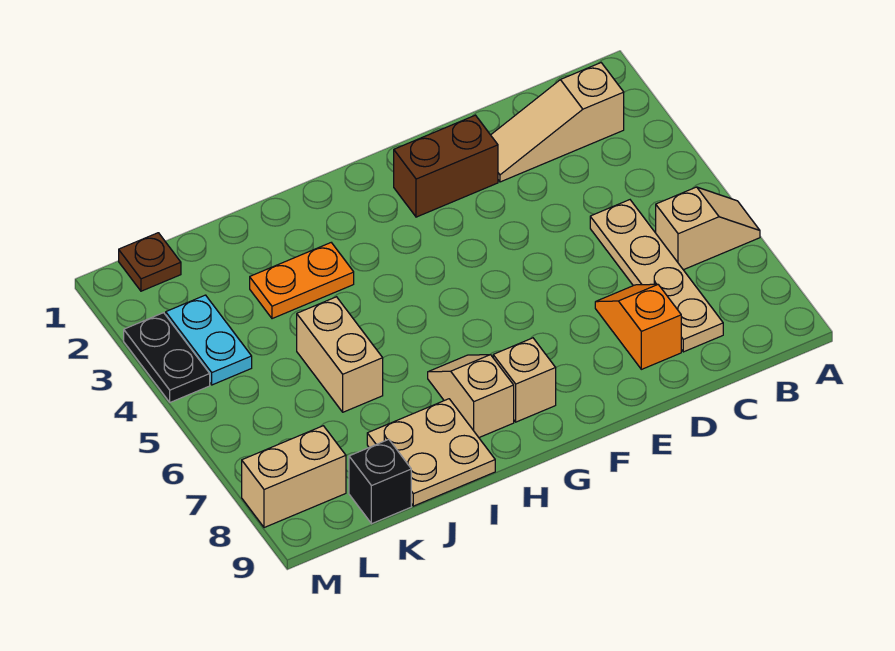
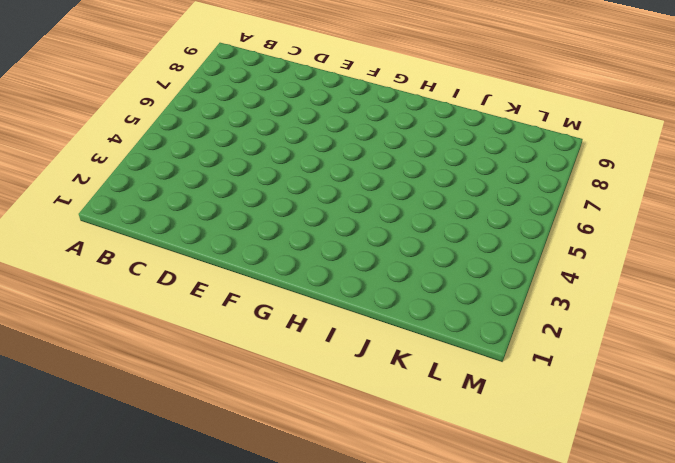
none -> tan slope A6:B6 level 1 top B
none -> tan slope B2:D2 level 1 top B
none -> tan plate C5:C8 level 1

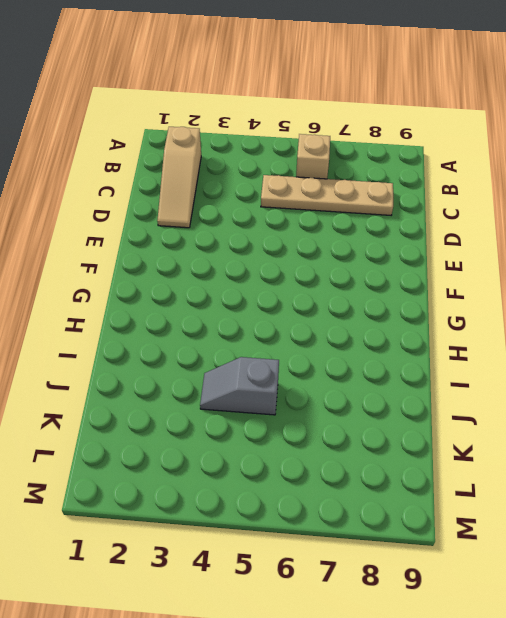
grey slope J4:J5 level 1 top 5 -> tan brick J5:J6 level 1
none -> orange slope D7:D8 level 1 top 8
none -> brown brick E2:F2 level 1
none -> tan brick G8 level 1

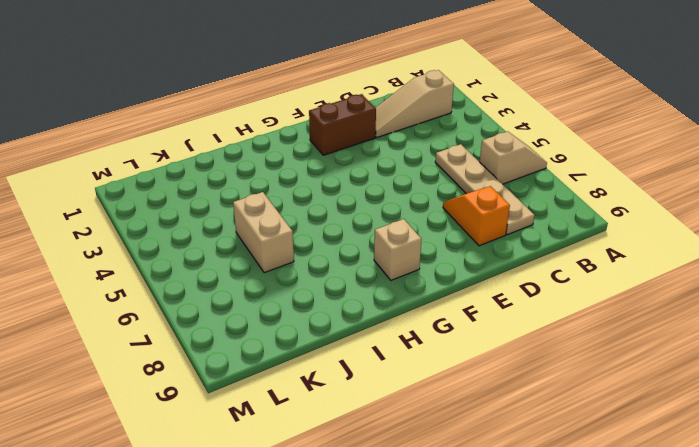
none -> tan slope H7:H8 level 1 top 8
none -> orange plate I3:J3 level 1
none -> tan plate I8:J9 level 1

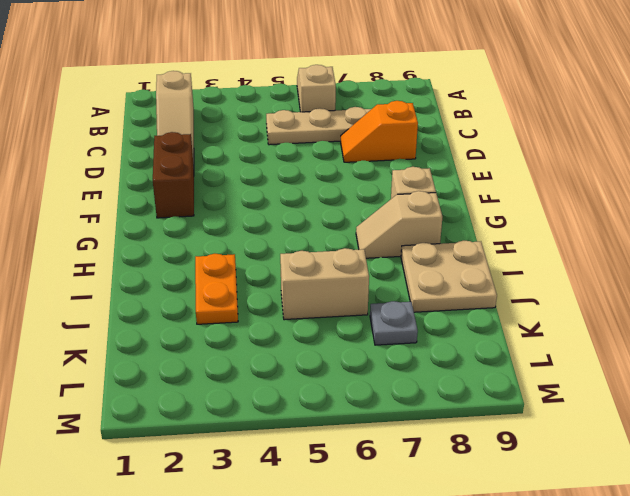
grey plate K7 level 1 -> none
none -> black brick K9 level 1
none -> brown plate L1 level 1
none -> cyan plate L3:L4 level 1

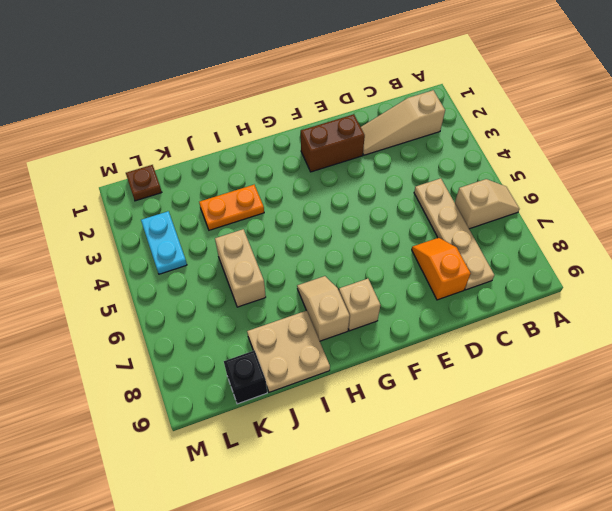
none -> tan brick L8:M8 level 1
none -> black plate M3:M4 level 1

